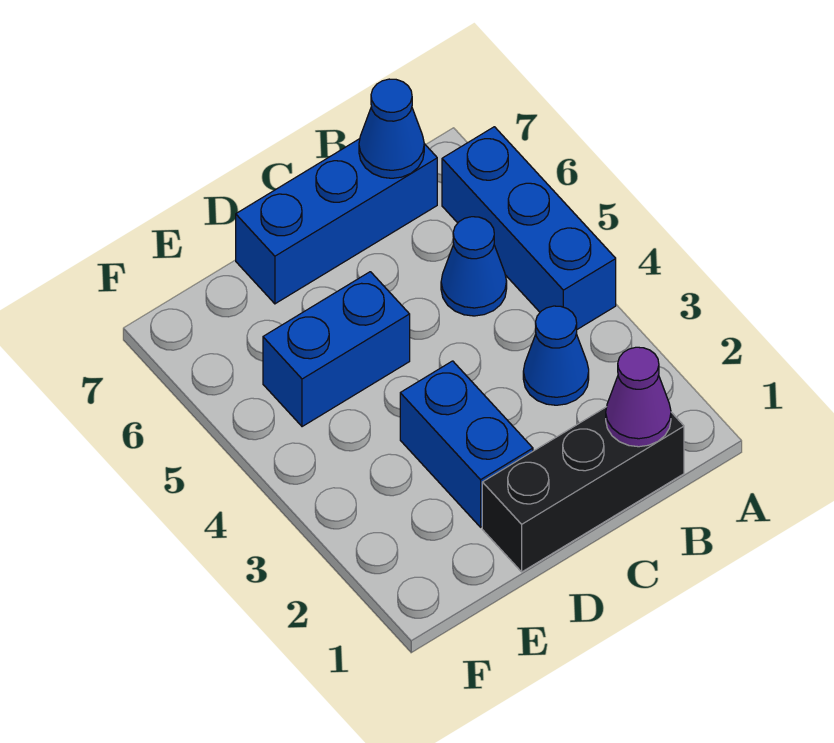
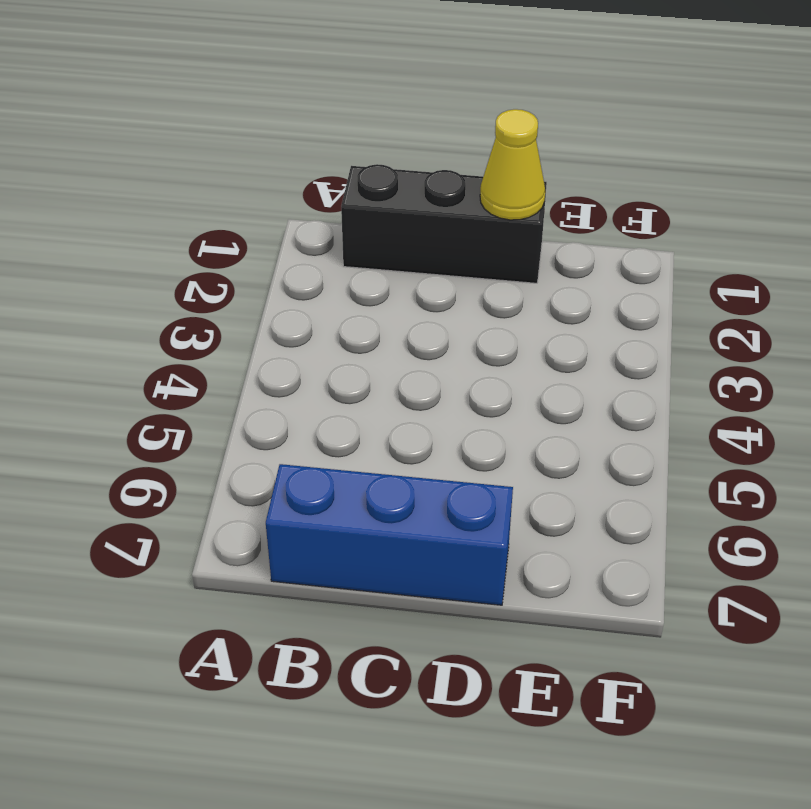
yellow cone D1 level 2 -> none
none -> blue brick A4:A6 level 1
none -> blue cone B3 level 1

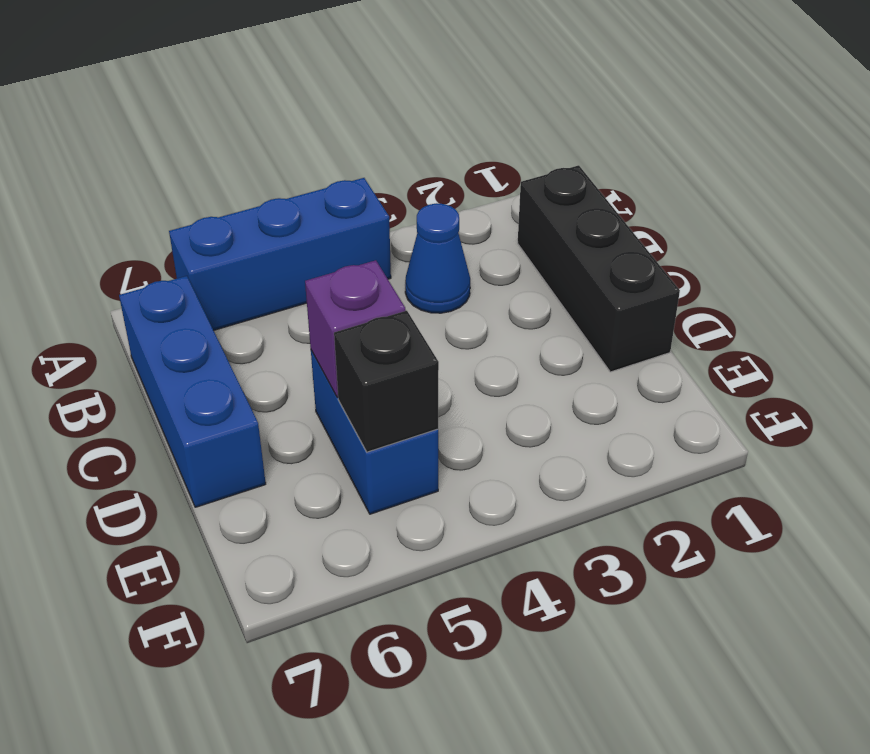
purple brick D5 level 2 -> none
black brick E5 level 2 -> none
none -> blue cone B5 level 1
none -> blue brick D2:D3 level 1

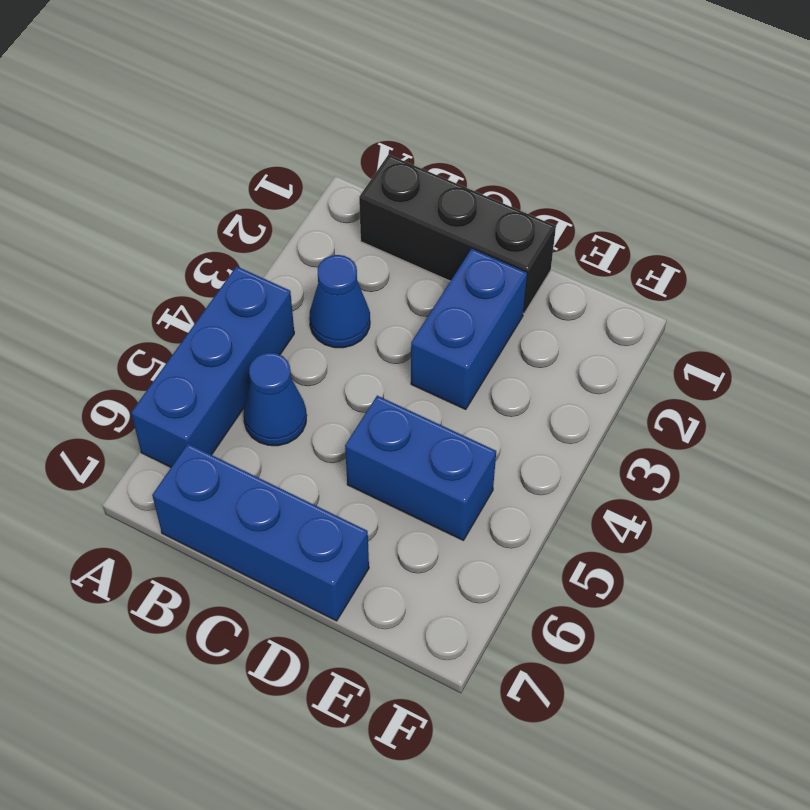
none -> purple cone B1 level 2
none -> blue cone B7 level 2

